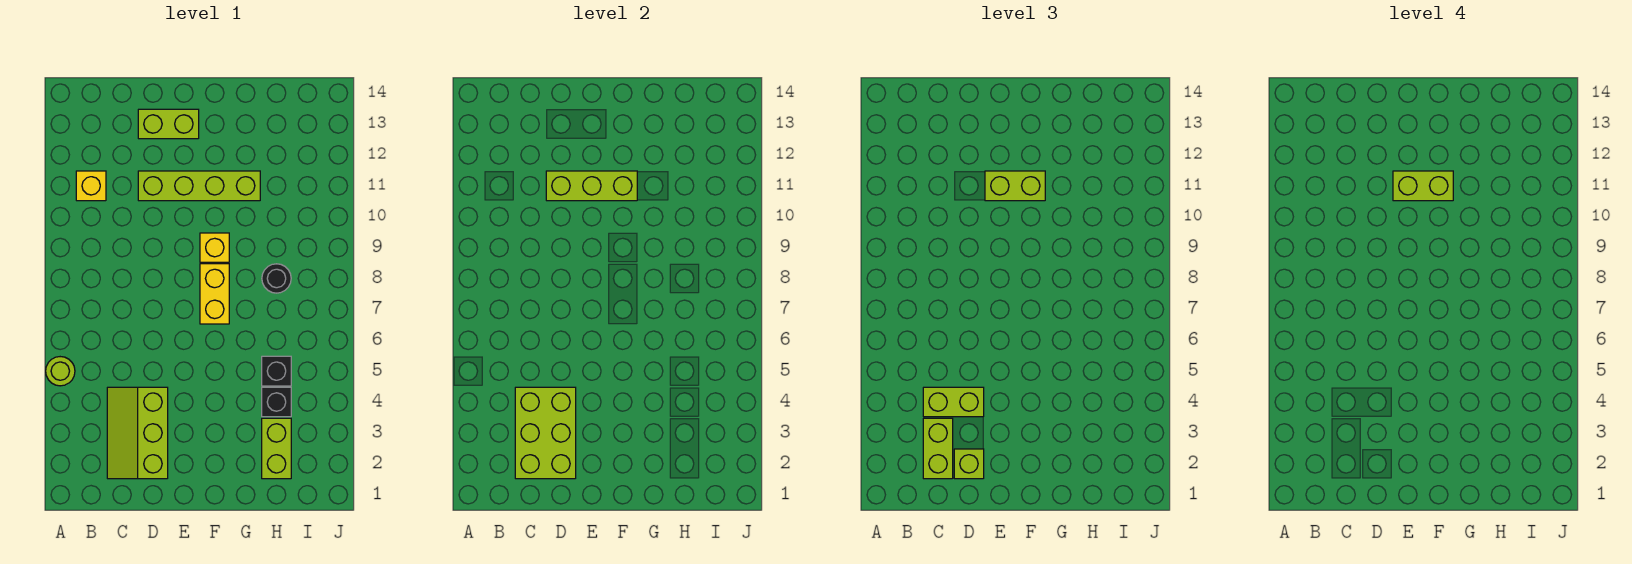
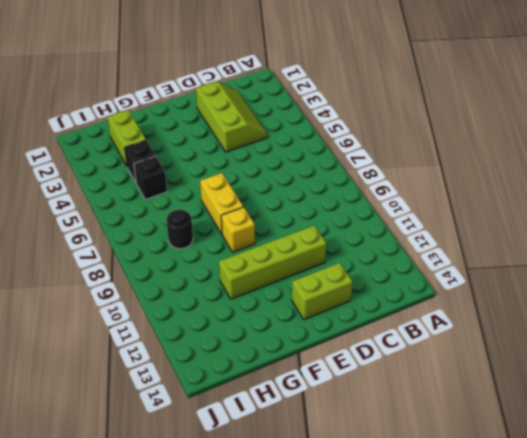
none -> lime round brick A5 level 1
none -> yellow brick B11 level 1
none -> lime brick C2:D4 level 2

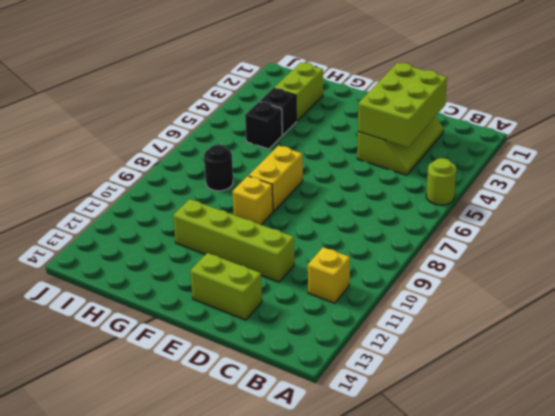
none -> lime brick D11:F11 level 2
none -> lime brick C2:C3 level 3
none -> lime brick C4:D4 level 3

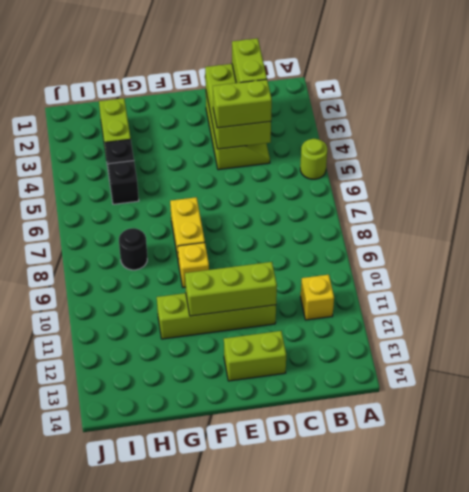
none -> lime brick D2 level 3
none -> lime brick E11:F11 level 3
none -> lime brick E11:F11 level 4

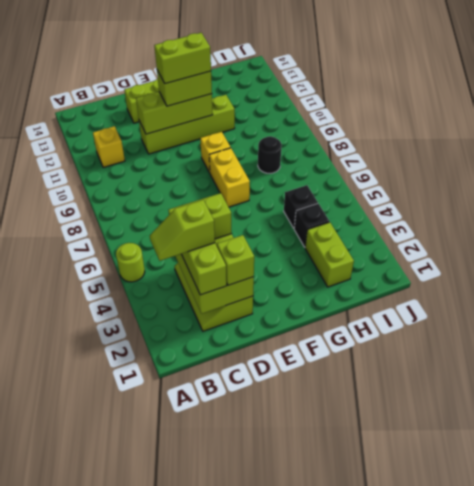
lime slope B3:C3 level 4 top C -> none

